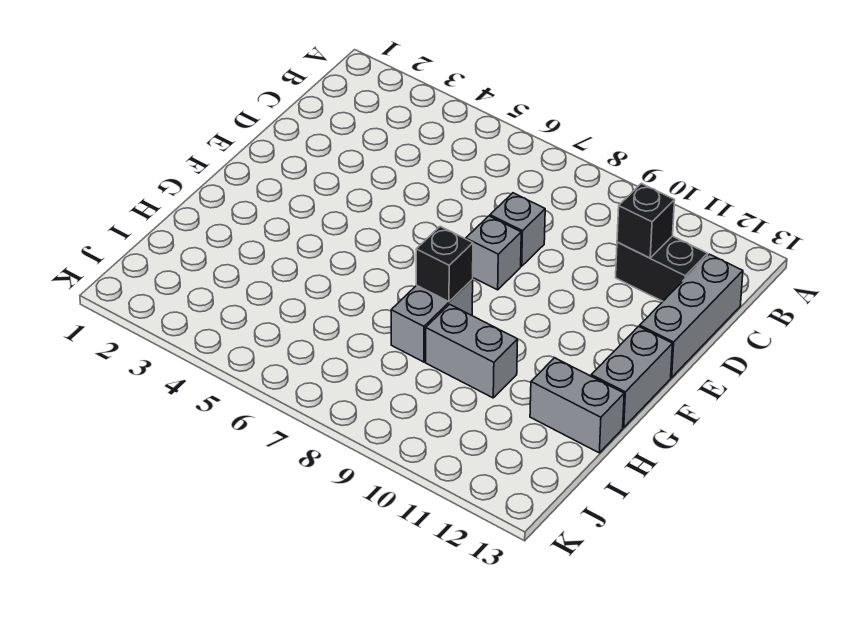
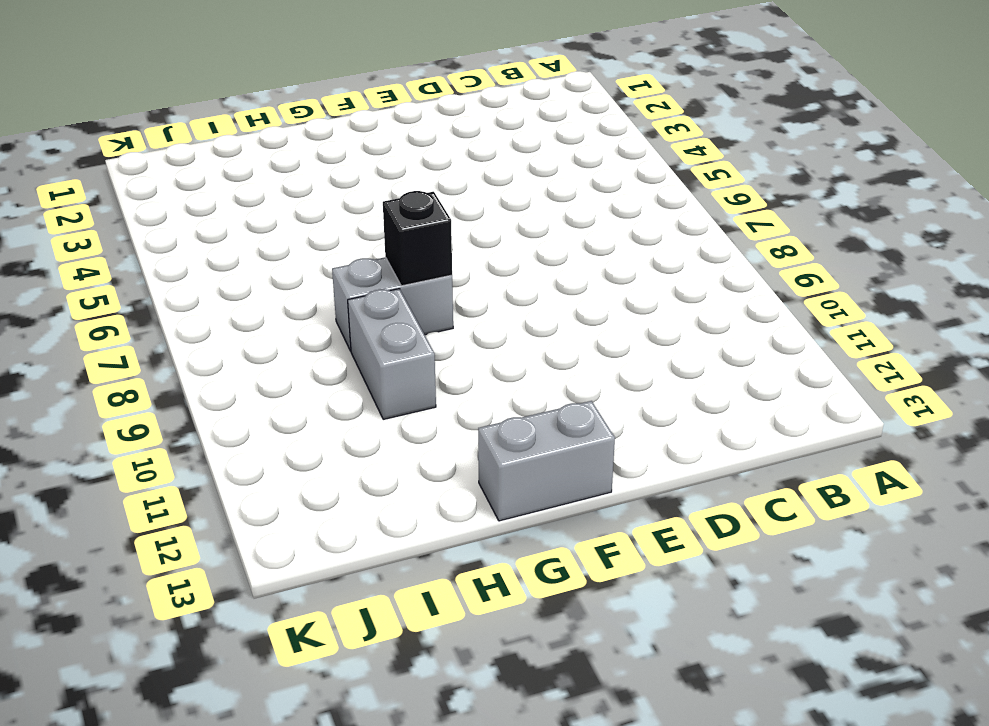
none -> black brick C11:C12 level 1
none -> grey brick C13:E13 level 1

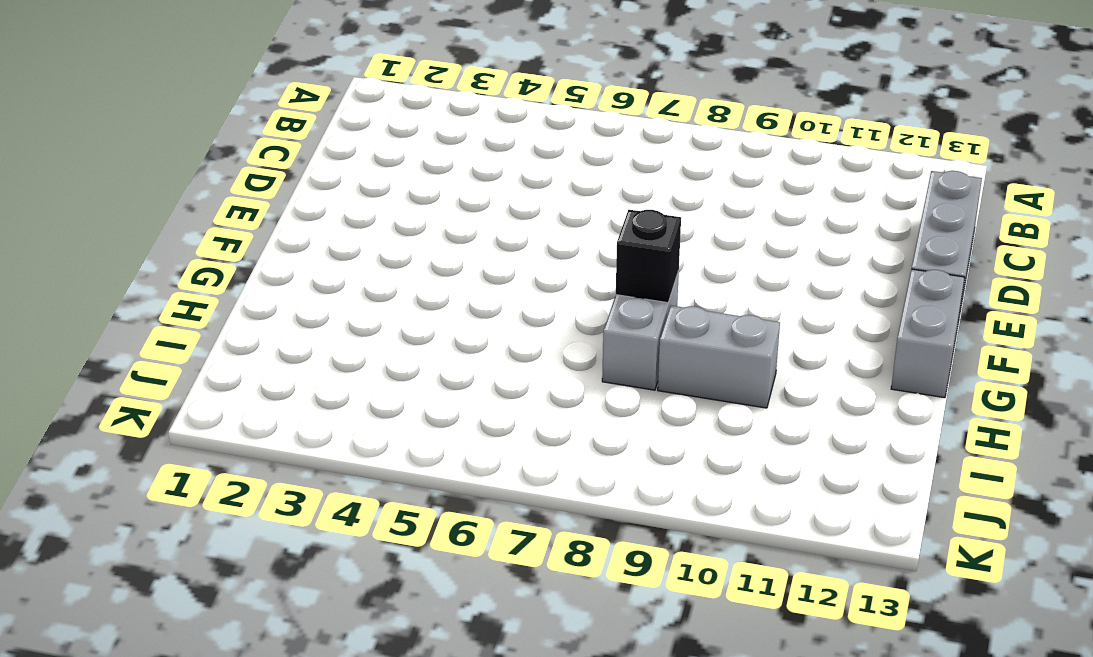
none -> black brick C11:C12 level 1
none -> grey brick D8 level 1

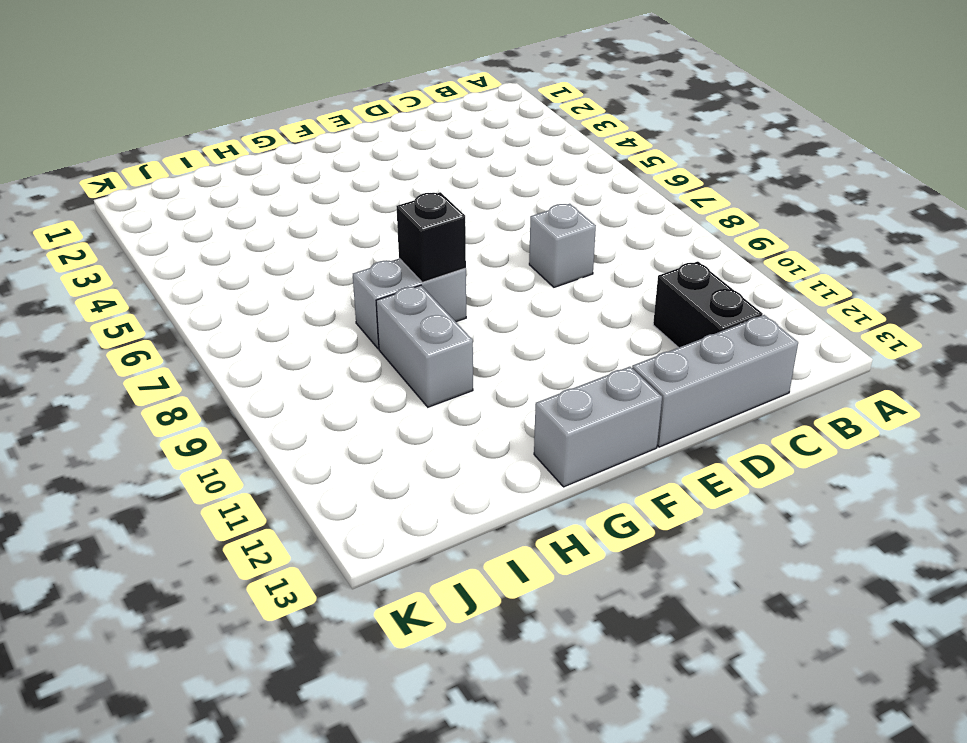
none -> grey brick E8 level 1
none -> grey brick H12:H13 level 1

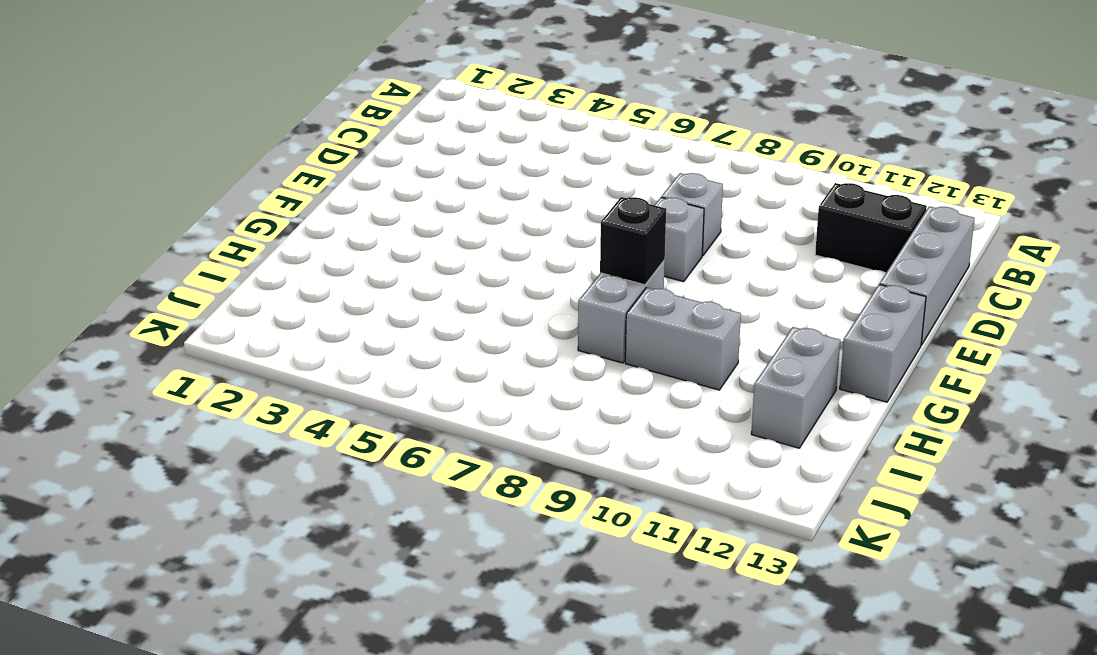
grey brick H12:I12 level 1 -> grey brick H12:H13 level 1
none -> black brick C11 level 2

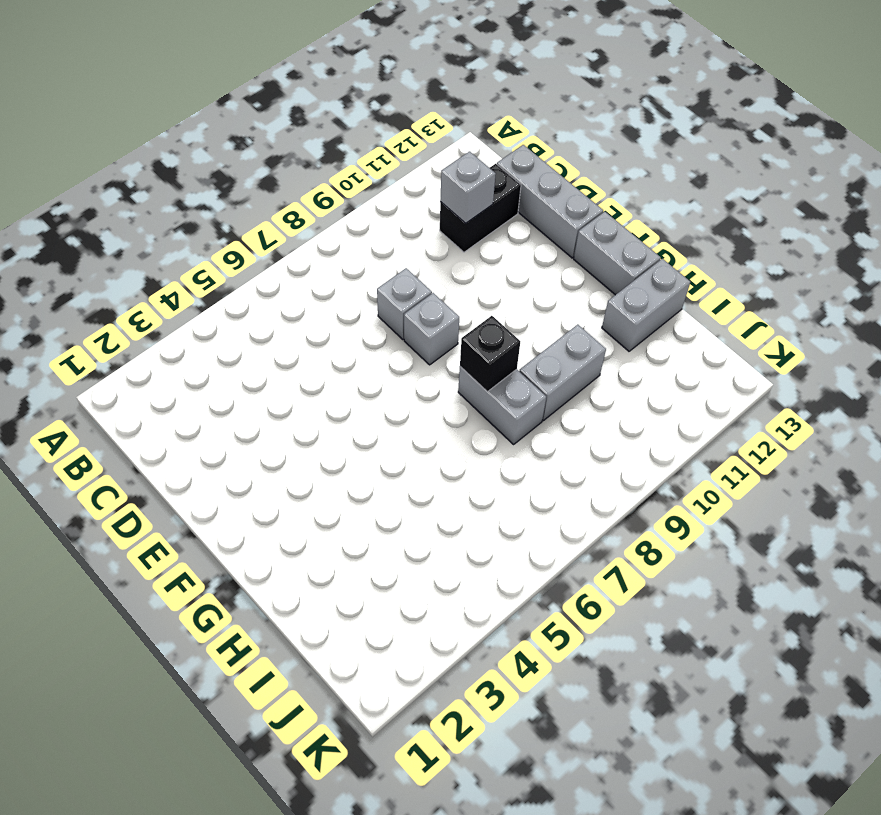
grey brick C11 level 2 -> black brick C11 level 2

